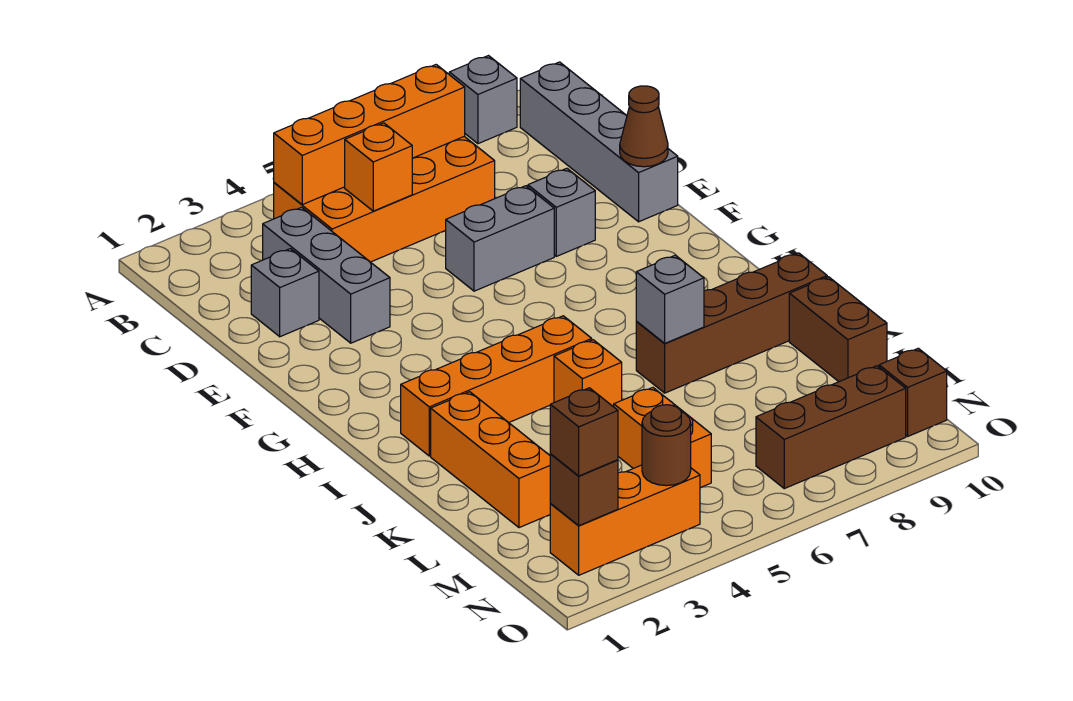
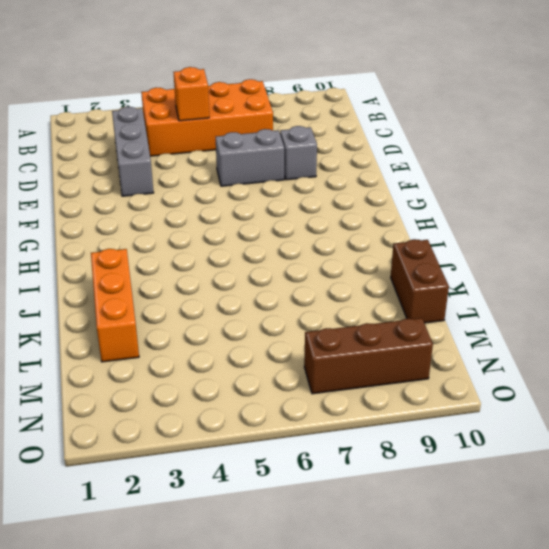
none -> grey brick A9 level 1
none -> grey brick B10:E10 level 1
none -> grey brick D2 level 1

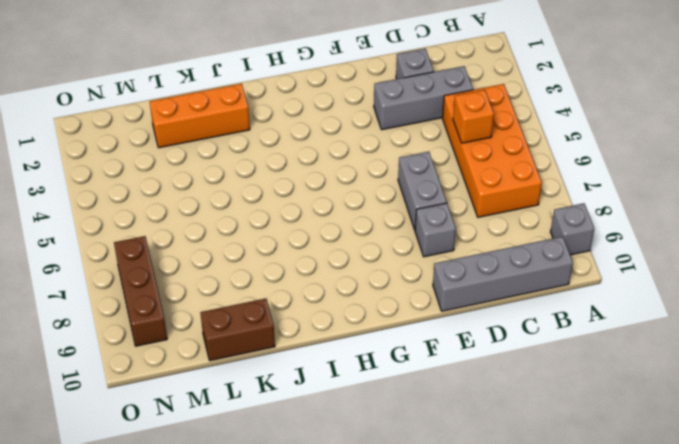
none -> orange brick I2:I5 level 1
none -> orange brick J5 level 1
none -> brown brick J7:J10 level 1

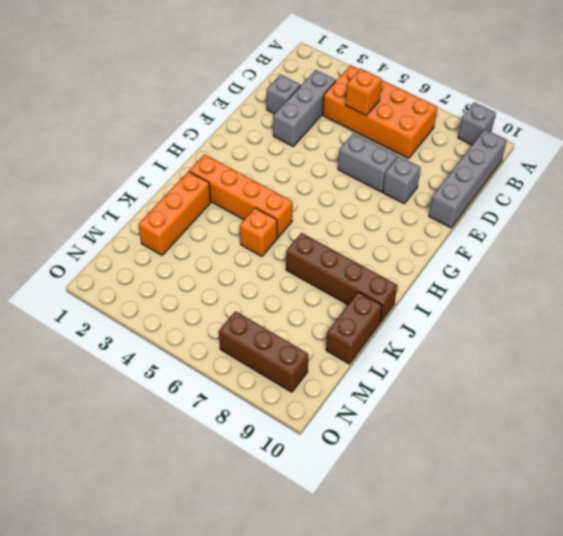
none -> orange brick L5:M5 level 1
none -> orange brick N2:N4 level 1
none -> brown brick N10 level 1

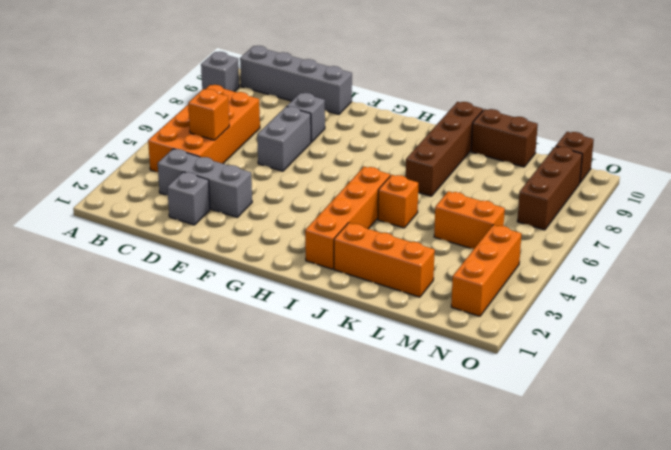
none -> orange brick B4:B7 level 2
none -> brown cone E10 level 2
none -> grey brick J7 level 2

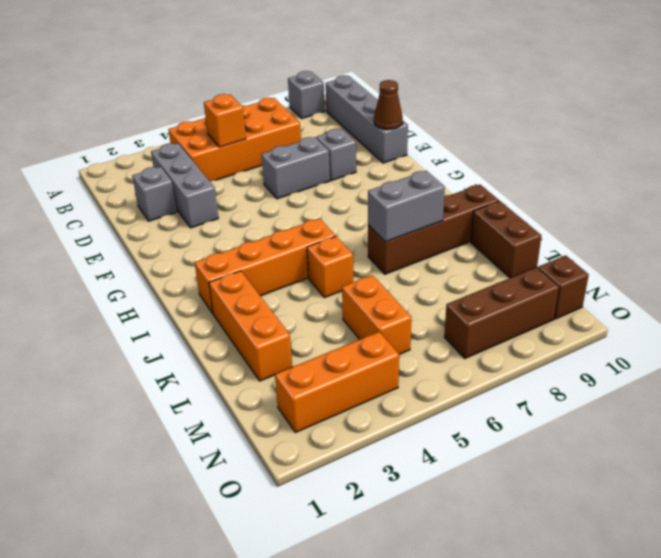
grey brick J7:J8 level 2 -> grey brick J7 level 2
none -> orange brick B4:B7 level 2
none -> brown brick N2 level 2
none -> brown round brick N4 level 2

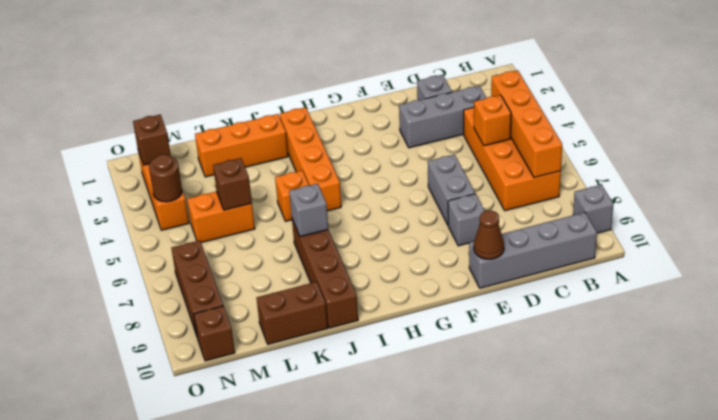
brown brick L5 level 2 -> brown brick N2 level 3

